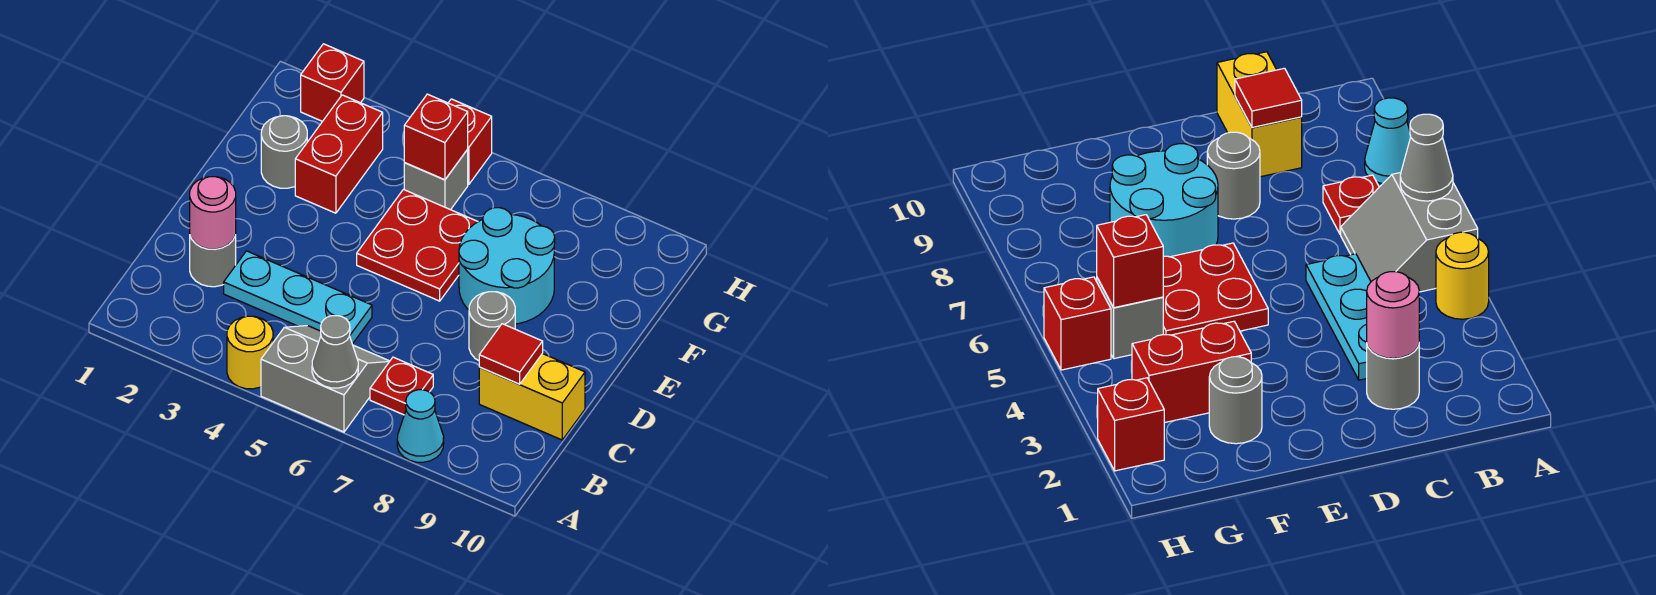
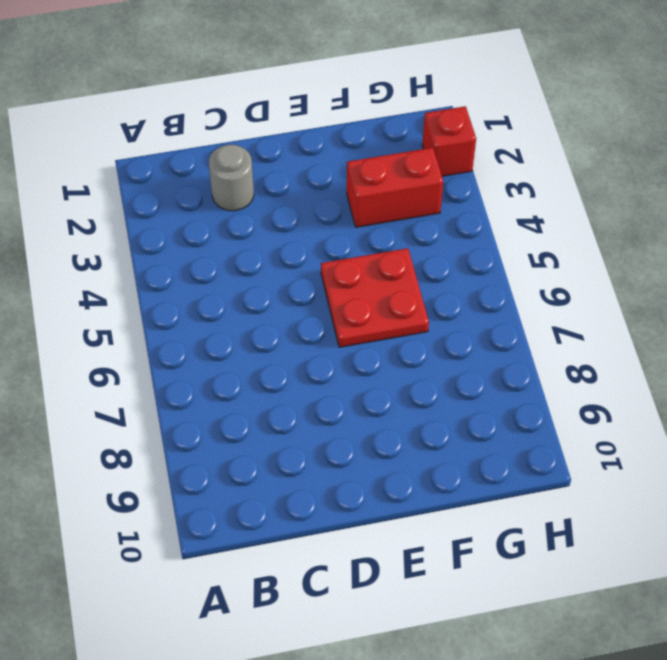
none -> yellow round brick A4 level 1
none -> grey slope A5:B6 level 1 top A
none -> cyan cone A8 level 1

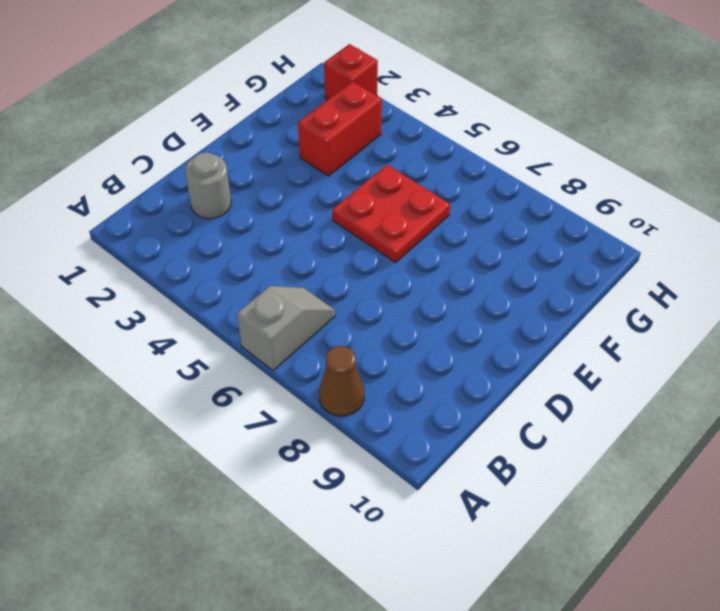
grey slope A6:B6 level 1 top A -> grey slope A5:B6 level 1 top A
brown cone A8 level 1 -> cyan cone A8 level 1
none -> yellow round brick A4 level 1
none -> red plate B7 level 1
none -> cyan plate C3:C5 level 1

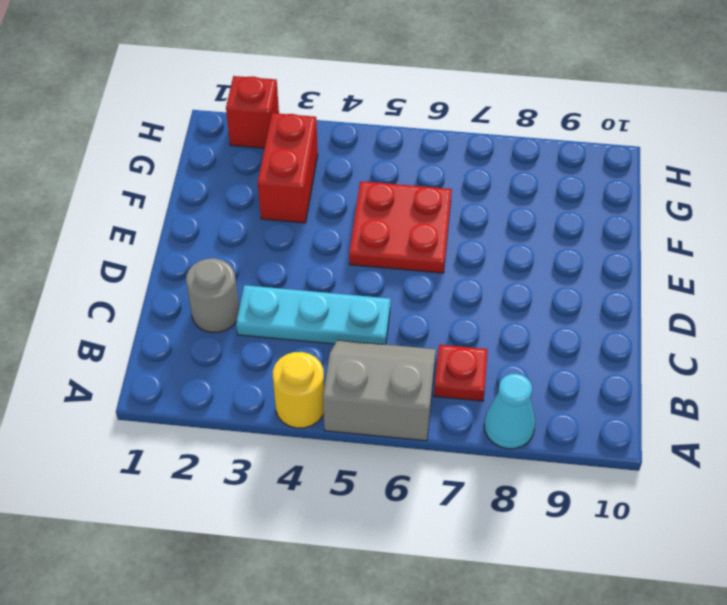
none -> yellow brick C9:C10 level 1
none -> grey round brick D8 level 1
none -> cyan round brick E7:F8 level 1

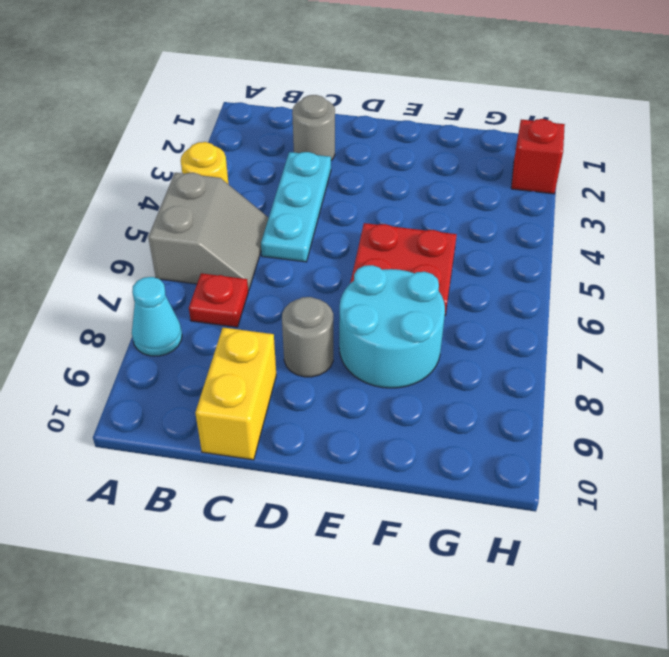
none -> grey round brick F2 level 1
none -> red brick F3:G3 level 1
none -> grey brick G5 level 1

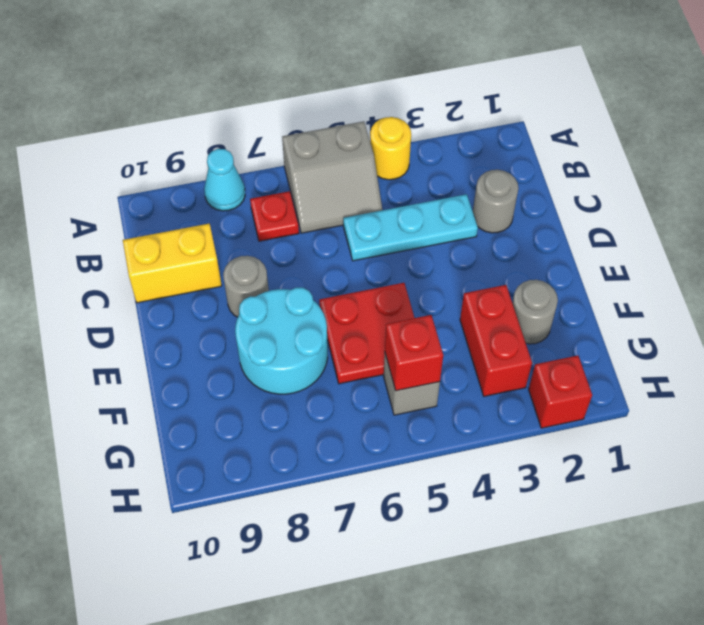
none -> red brick H5 level 1
none -> grey cone A6 level 2
none -> pink round brick C2 level 2

